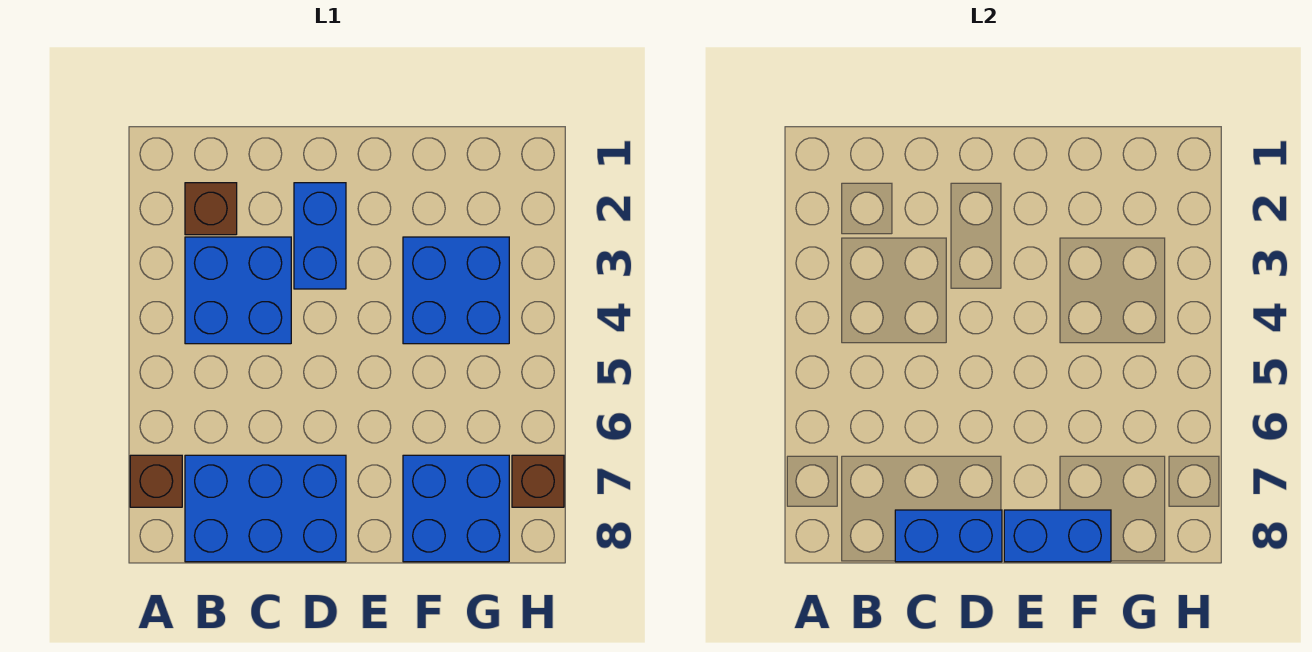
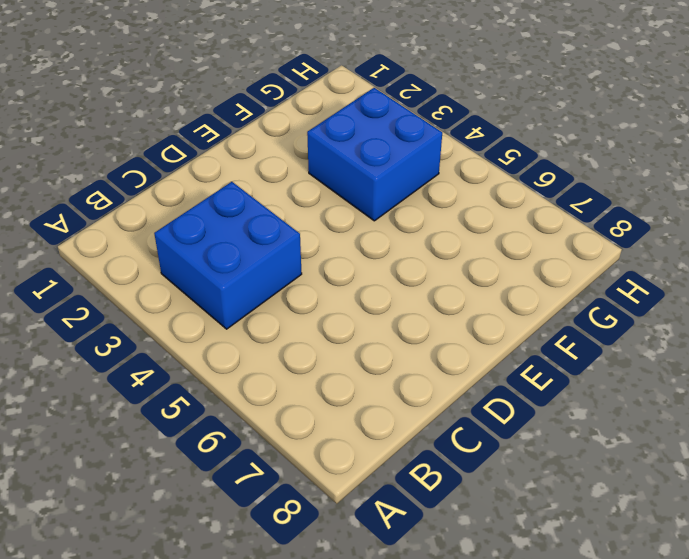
none -> brown brick A7 level 1
none -> brown brick B2 level 1

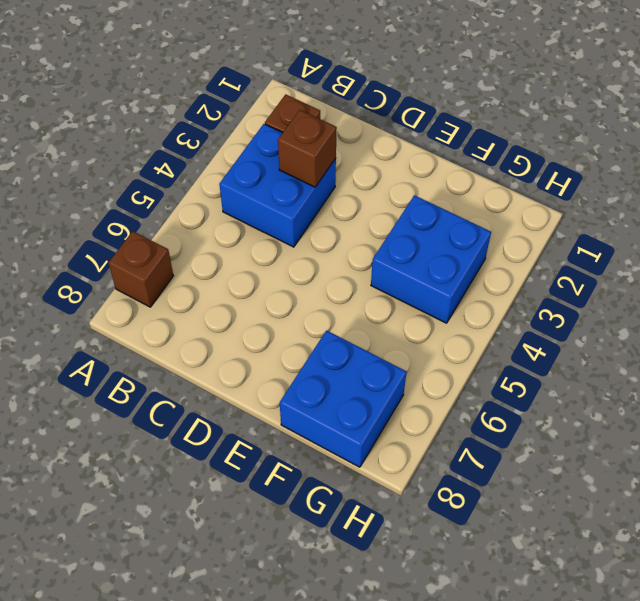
brown brick C3 level 2 -> brown brick H7 level 1
none -> blue brick B7:D8 level 1
none -> blue brick D2:D3 level 1

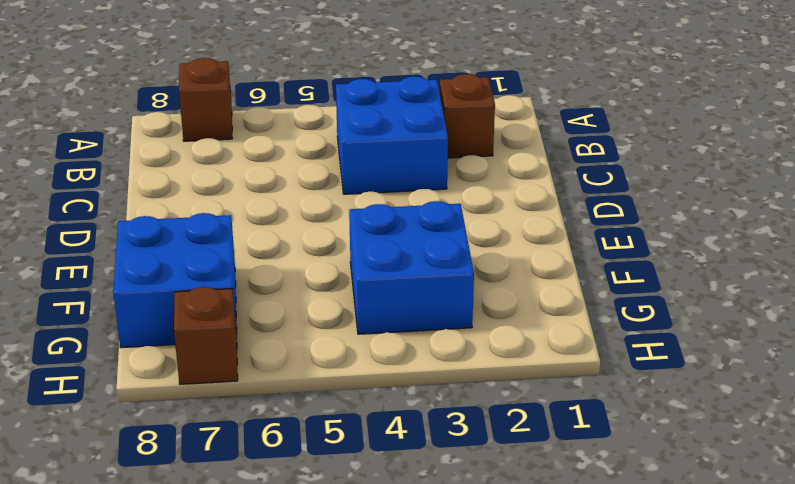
none -> blue brick B7:D8 level 1
none -> blue brick D2:D3 level 1

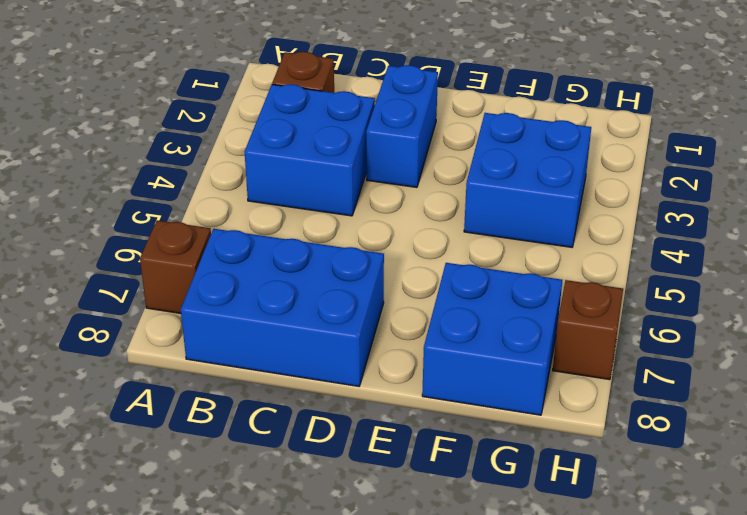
none -> blue brick C8:D8 level 2
none -> blue brick E8:F8 level 2

